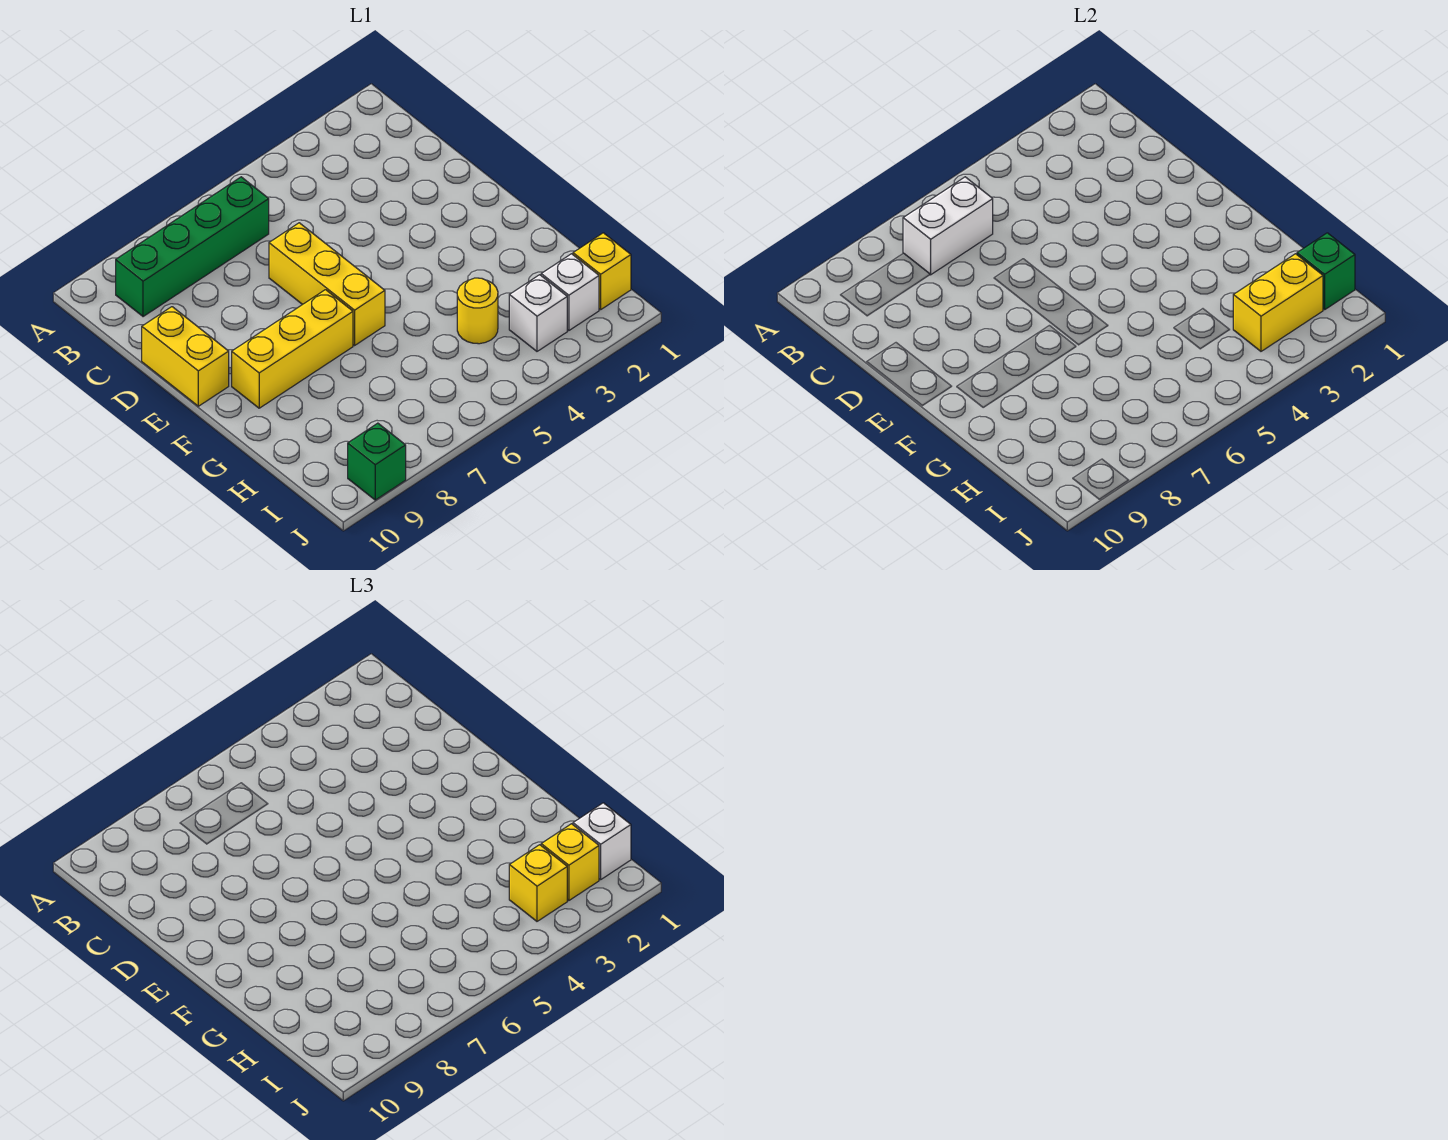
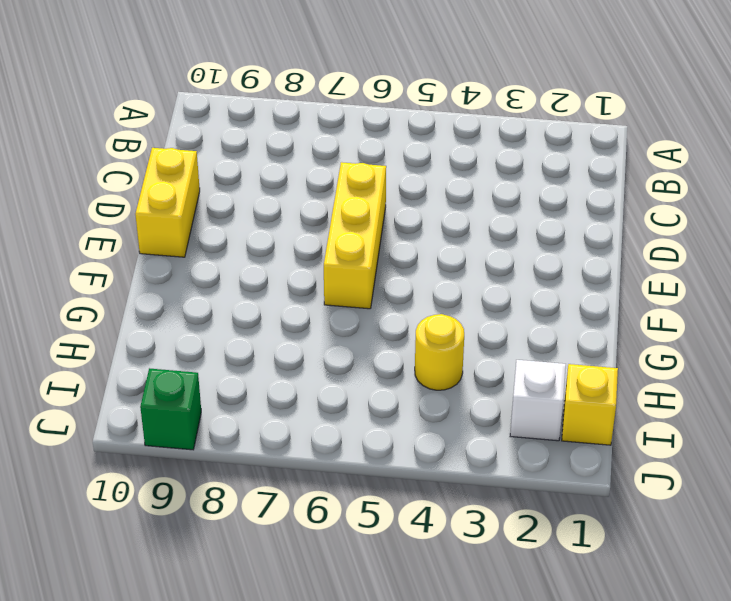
none -> green brick B6:B9 level 1
none -> yellow brick F7:F9 level 1
none -> white brick I3 level 1

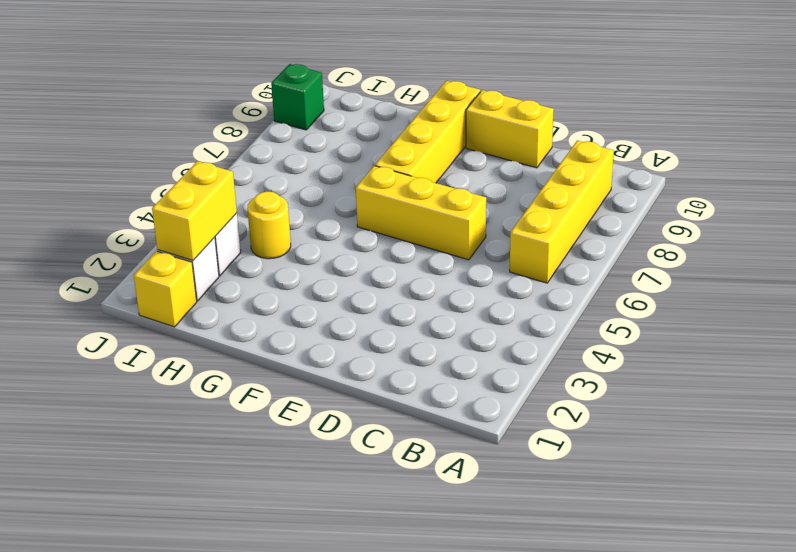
yellow brick B6:B9 level 1 -> green brick B6:B9 level 1
yellow brick F7:F10 level 1 -> yellow brick F7:F9 level 1
none -> white brick B6:B7 level 2
none -> green brick I1 level 2
none -> white brick I1 level 3

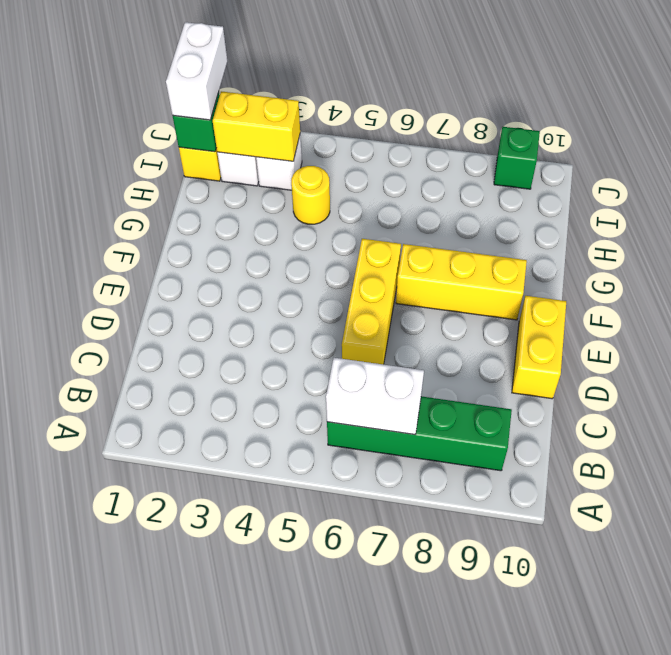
white brick I1:J1 level 3 -> white brick I1 level 3
none -> yellow brick I2 level 3
none -> yellow brick I3 level 3

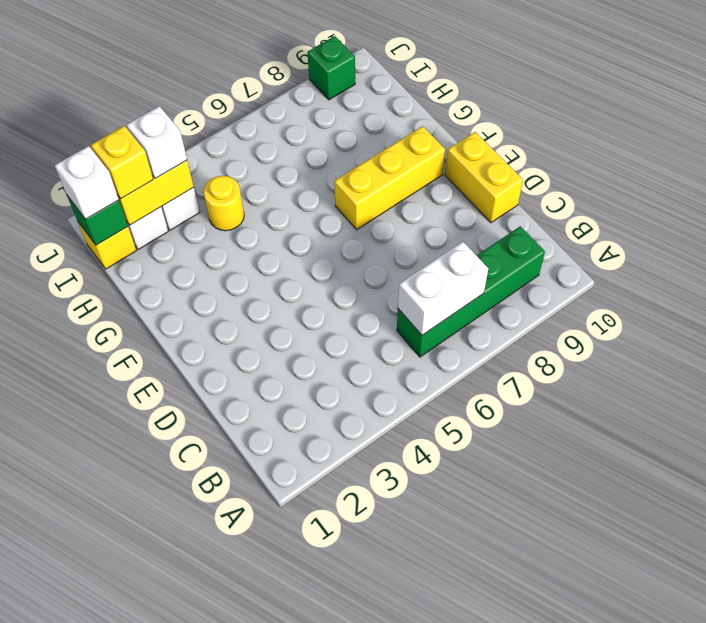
white brick I3 level 3 -> yellow brick I3 level 3
none -> yellow brick D6:F6 level 1

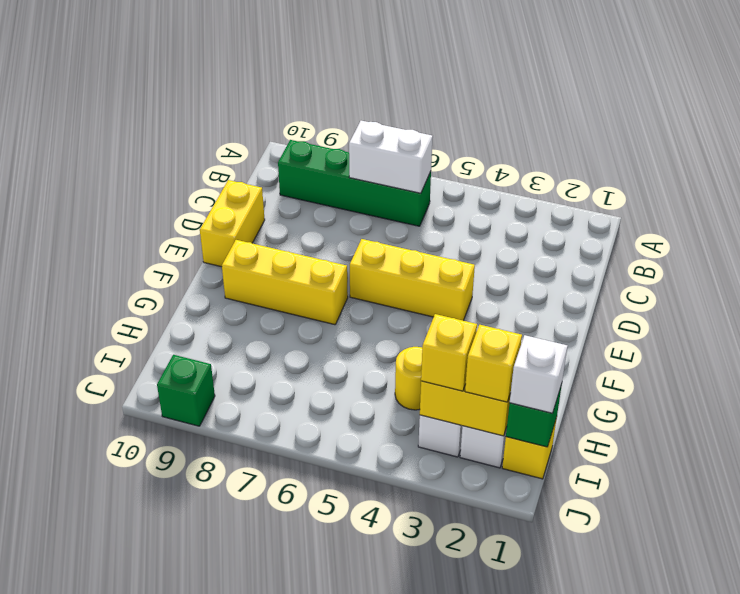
yellow brick E4:E6 level 1 -> yellow brick D6:F6 level 1

